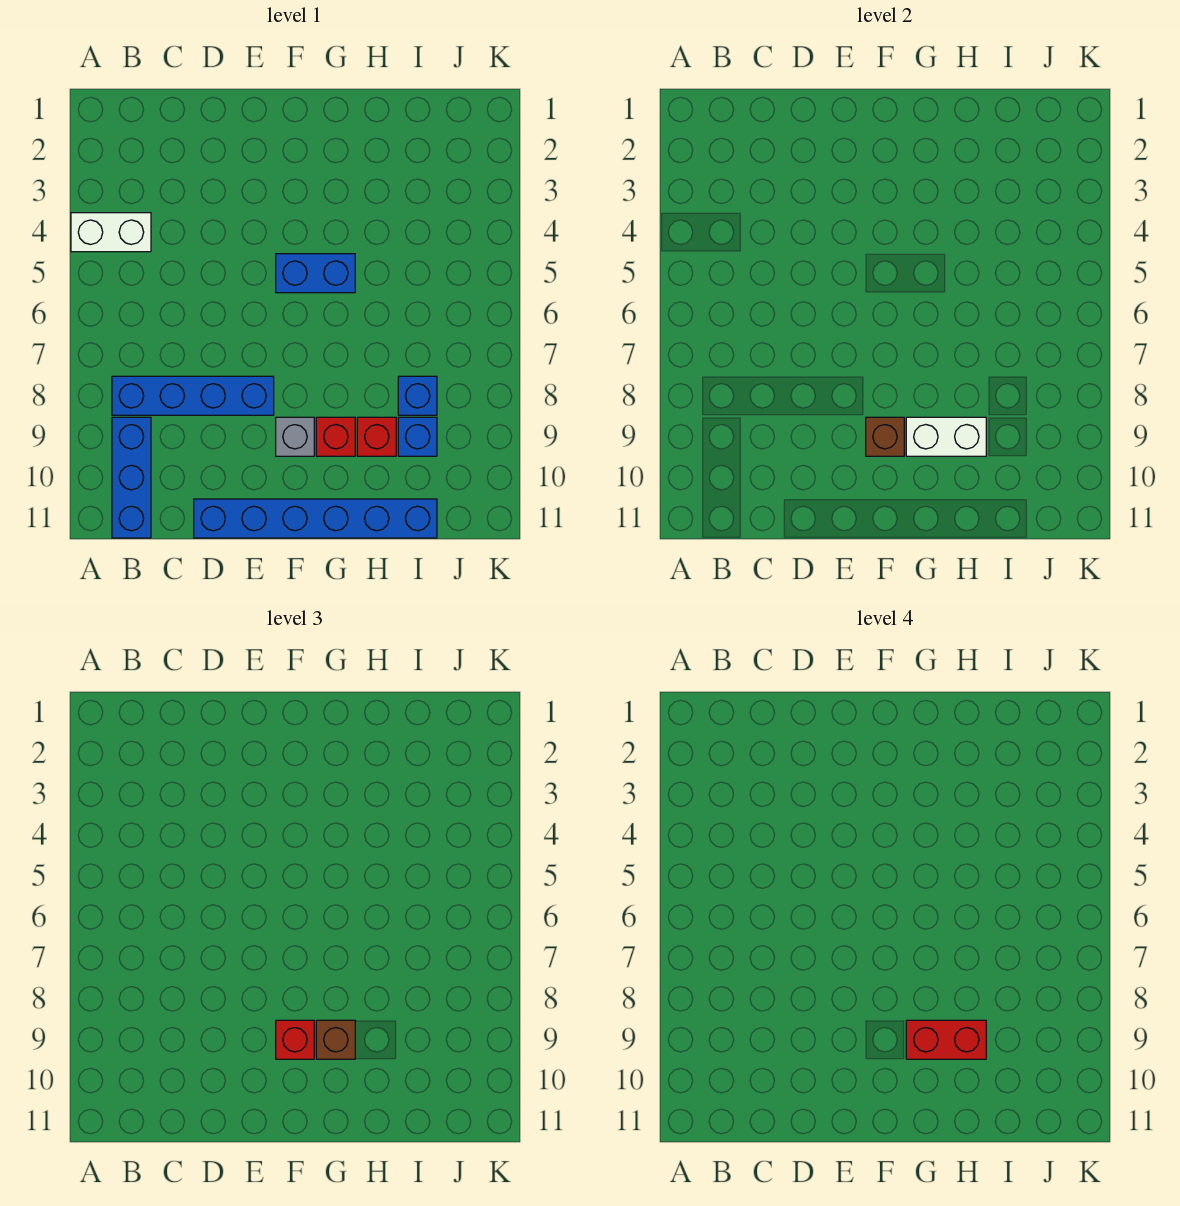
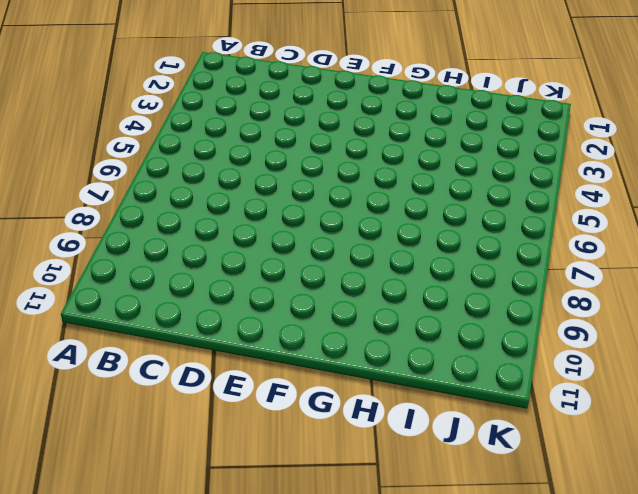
none -> white brick A4:B4 level 1
none -> blue brick B8:E8 level 1
none -> blue brick B9:B11 level 1

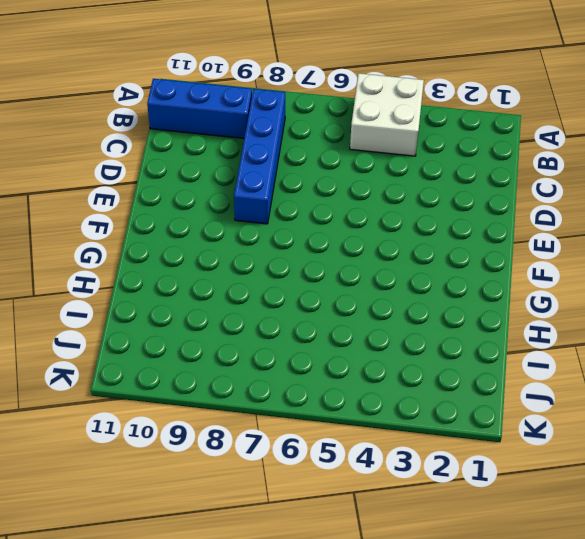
white brick A4:B5 level 1 -> white brick A4:B4 level 1
none -> blue brick D11:I11 level 1
none -> blue brick F5:G5 level 1
none -> grey brick F9 level 1

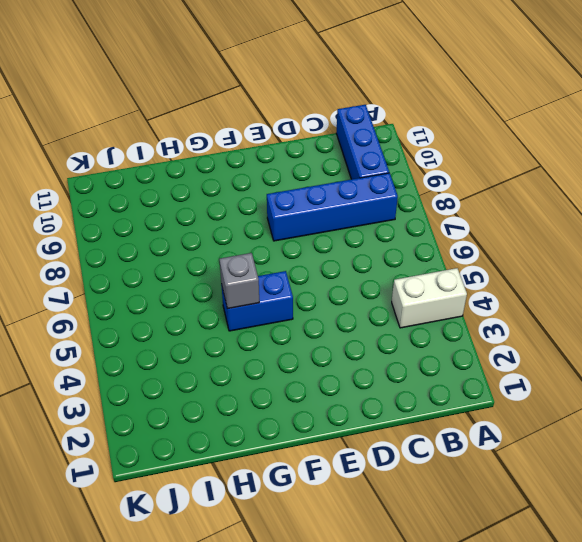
grey brick G5 level 2 -> grey brick F9 level 1
none -> blue brick D11:I11 level 1
none -> red brick G9 level 1
none -> red brick H9 level 1

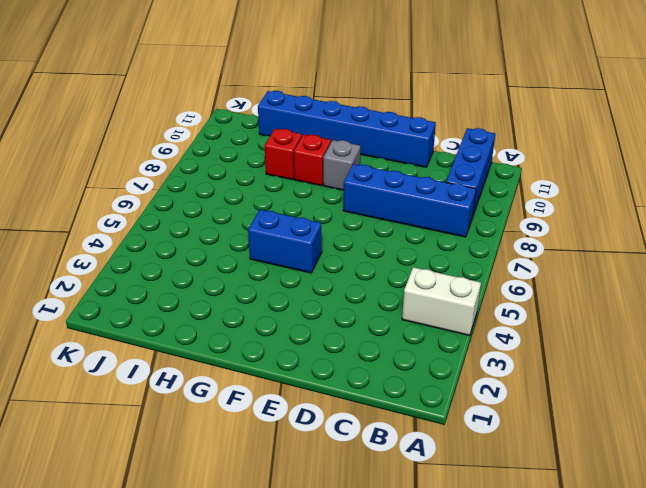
none -> blue brick I8 level 1
none -> blue brick I9 level 1
none -> brown brick F9 level 2

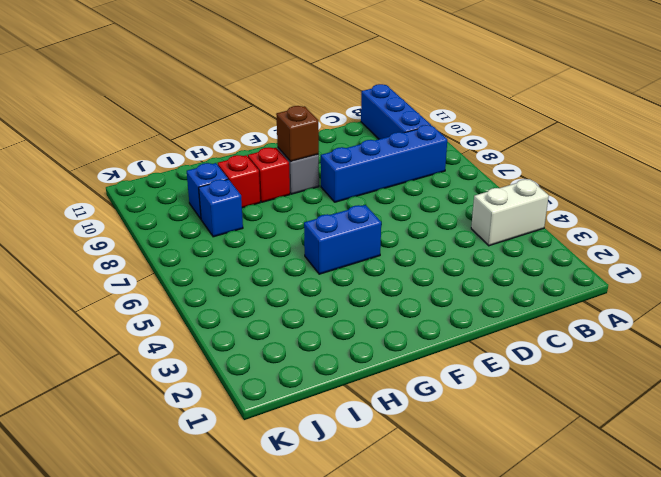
none -> blue brick D11:I11 level 1
none -> white brick G9:H9 level 2
none -> red brick F9 level 3

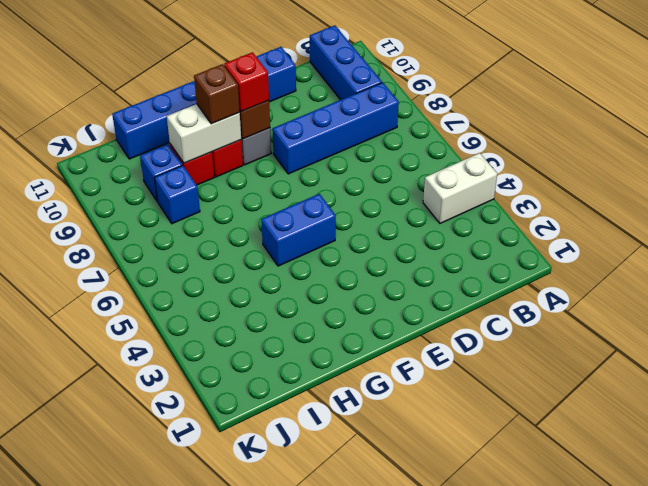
none -> red brick G9:H9 level 4

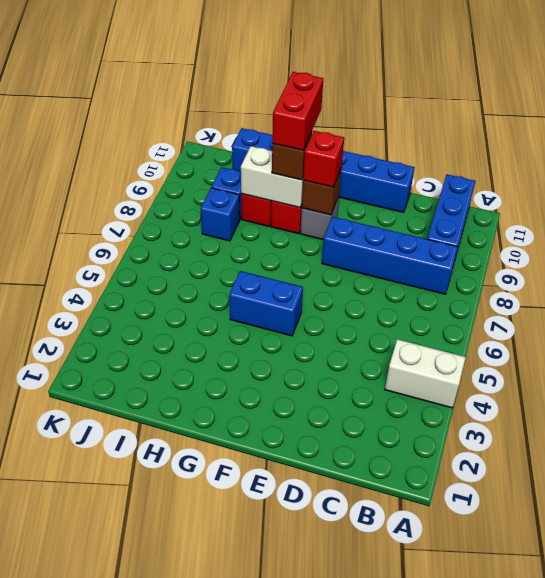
red brick G9:G10 level 4 -> red brick G9:H9 level 4

